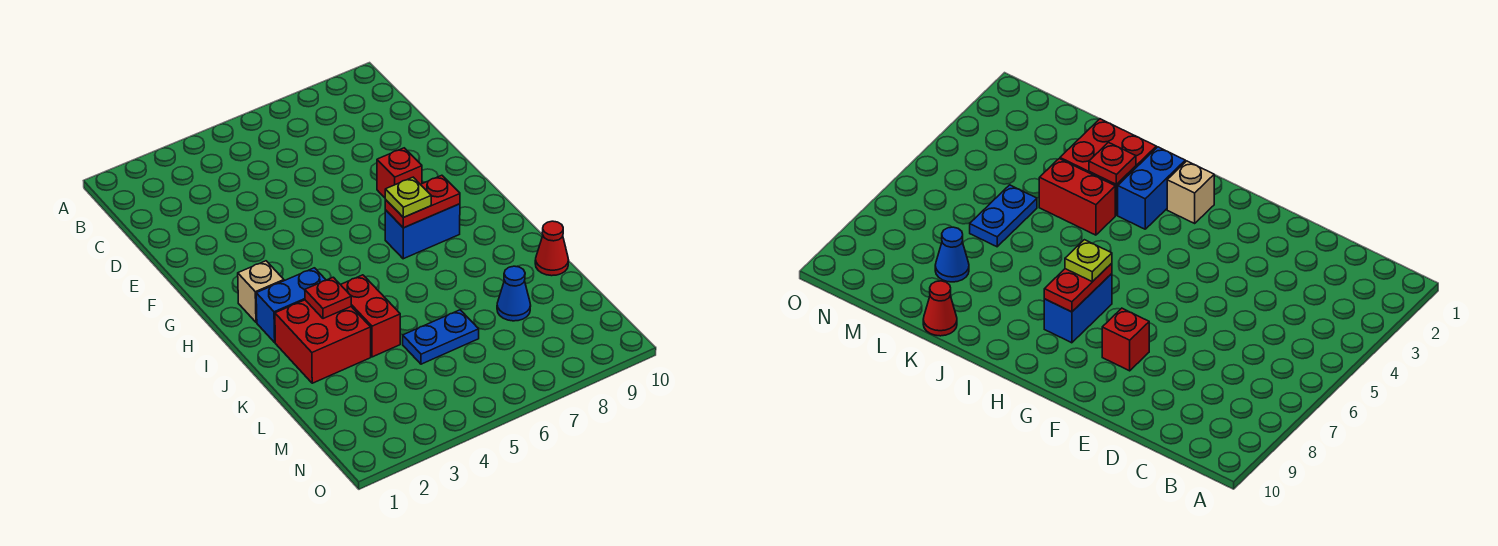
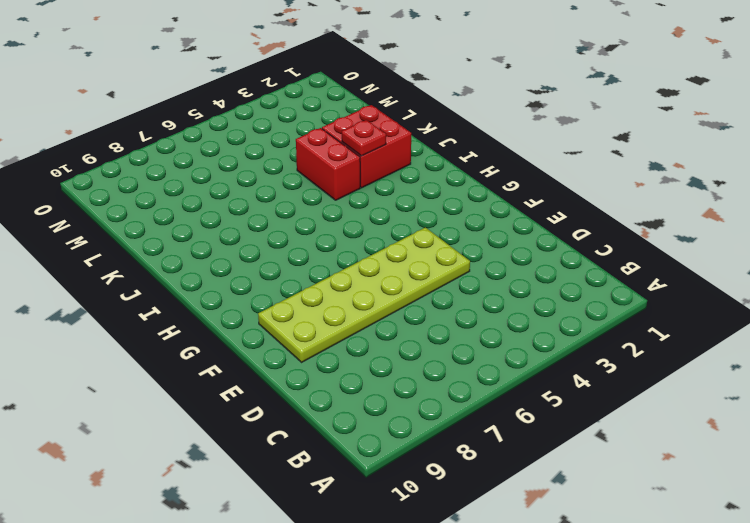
lime plate E4:F9 level 1 -> red brick F8 level 1
none -> tan brick H2 level 1
none -> blue brick H7:H8 level 1
none -> blue brick I2:I3 level 1

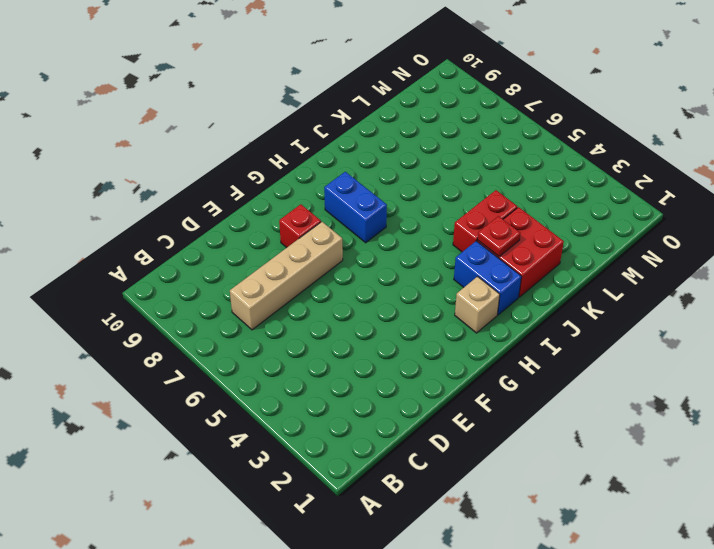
tan brick C7:F7 level 1 -> none
none -> red cone K10 level 1
none -> blue plate L5:L6 level 1
none -> blue cone L8 level 1

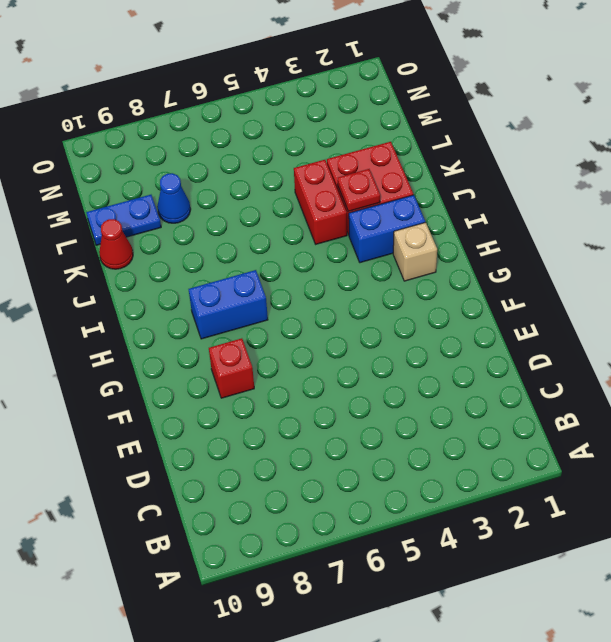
blue plate L9:L10 level 1 -> blue plate L5:L6 level 1
none -> red plate H7:H8 level 2
none -> lime plate H7 level 3

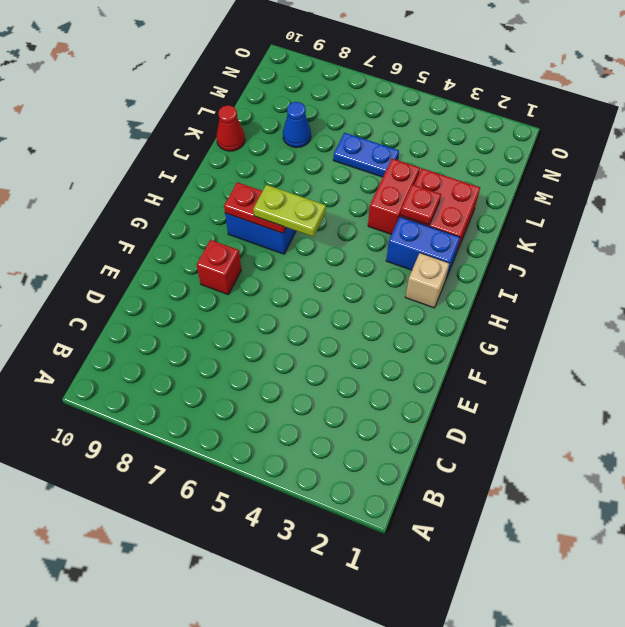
lime plate H6:H7 level 3 -> lime plate H7 level 3

